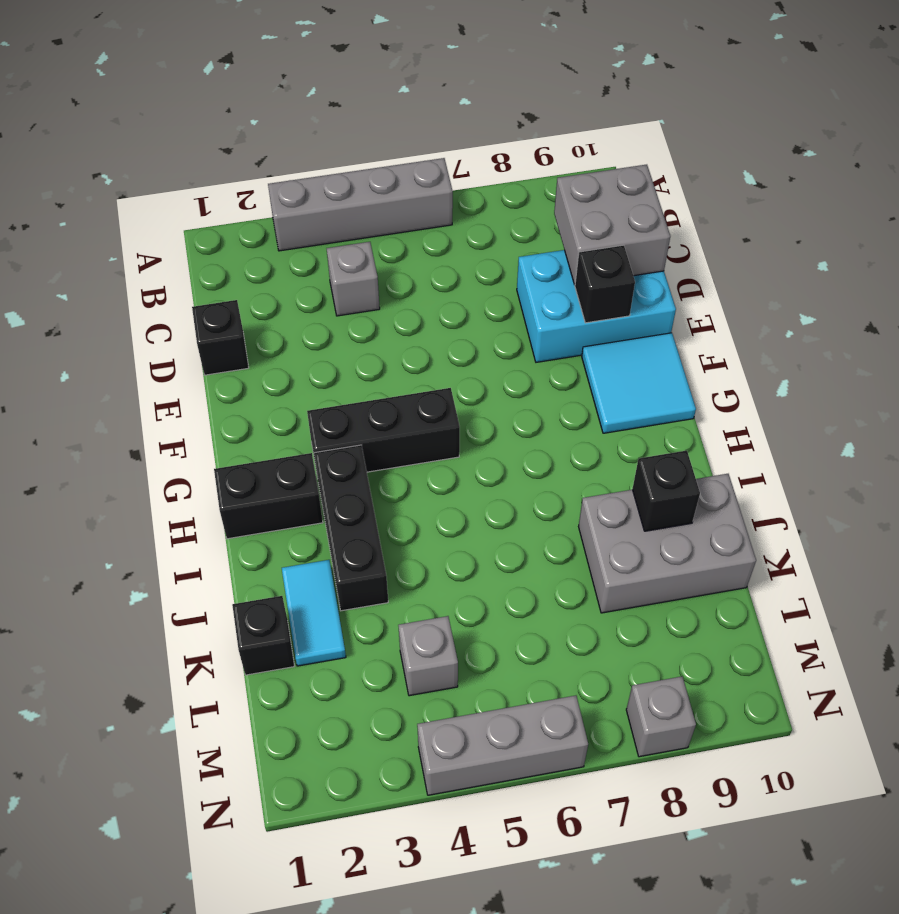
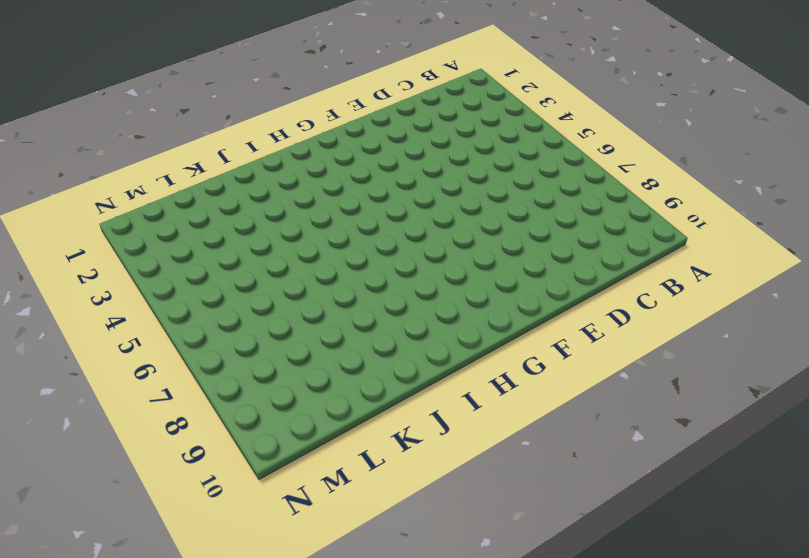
none -> grey brick A3:A6 level 1
none -> grey brick C4 level 1
none -> black brick D1 level 1

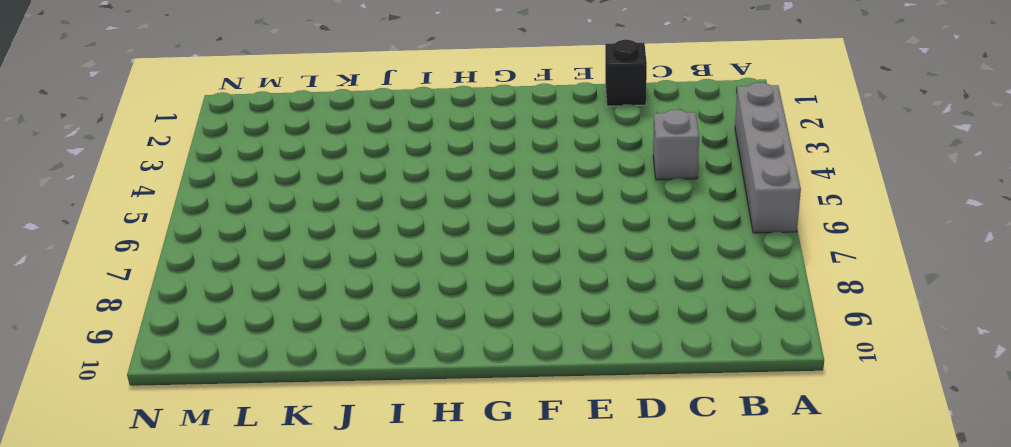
none -> cyan brick D8:E10 level 1
none -> cyan tile F9:G10 level 1
none -> black brick G3:G5 level 1

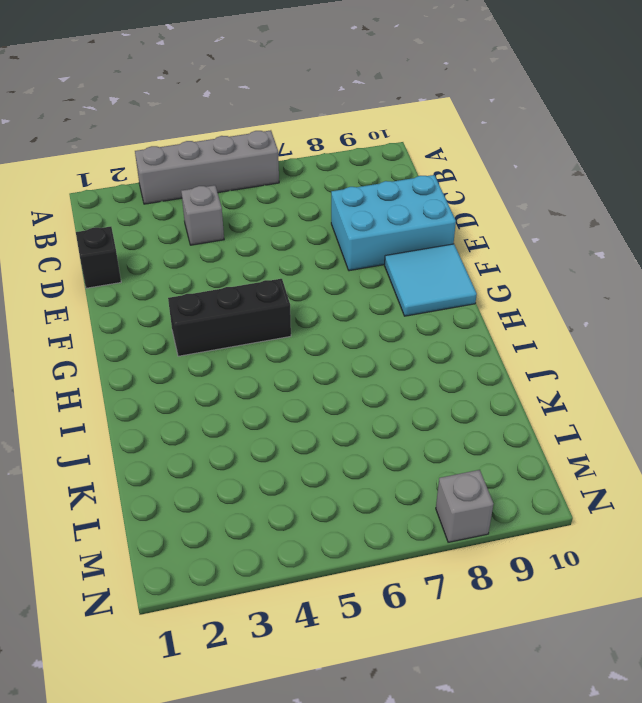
none -> black brick H1:H2 level 1
none -> black brick H3:J3 level 1
none -> cyan tile J2:K2 level 1

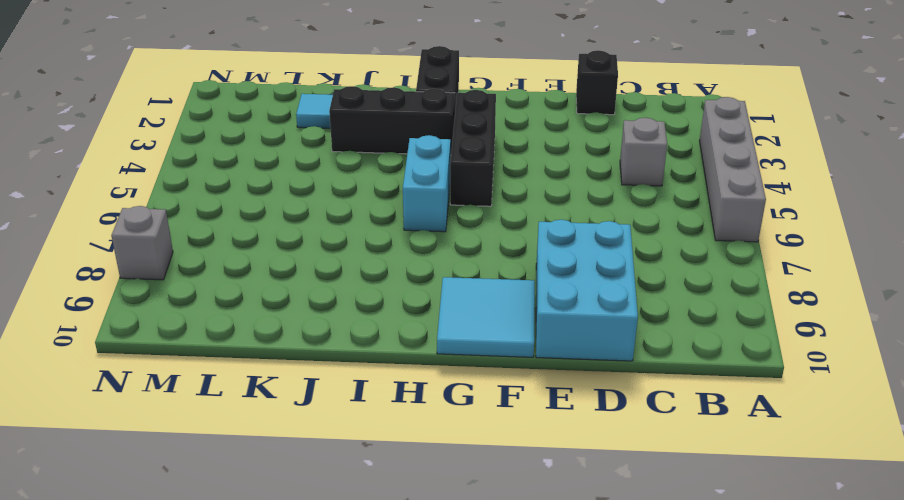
cyan brick H5:H6 level 1 -> none
none -> grey brick J8:K10 level 1
none -> black brick K1 level 1
none -> grey brick L4 level 1

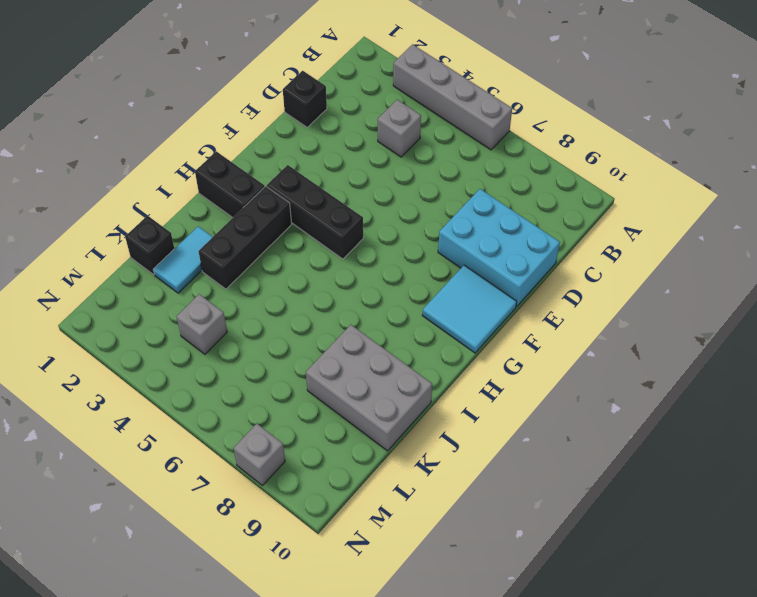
none -> grey brick N4:N6 level 1
none -> grey brick C9:D10 level 2
none -> black brick E9 level 2

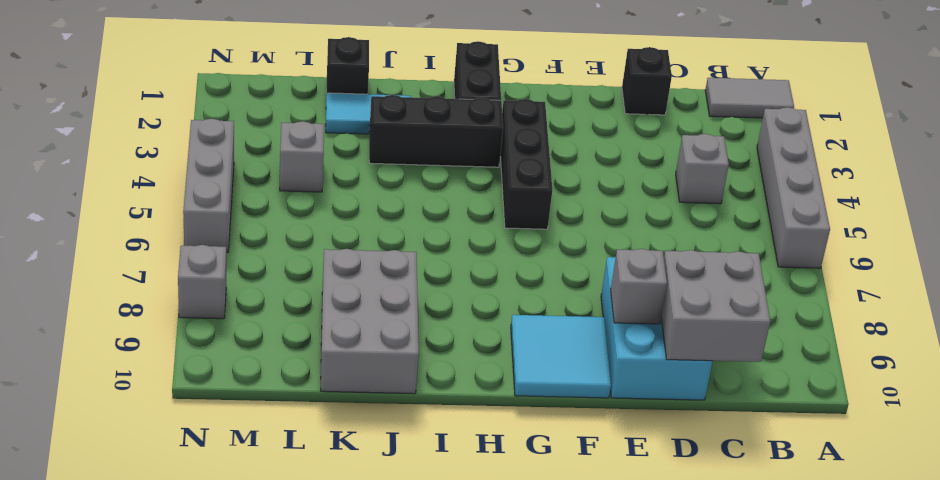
grey tile A1:B1 level 1 -> none
grey brick E9 level 2 -> black brick E9 level 2
none -> black brick J9 level 2

